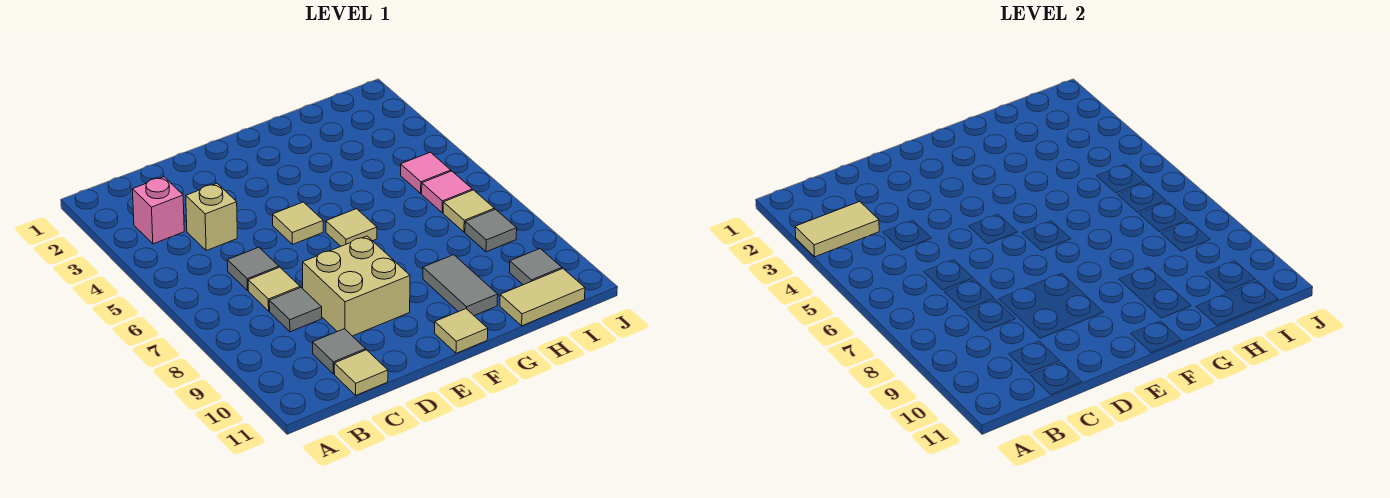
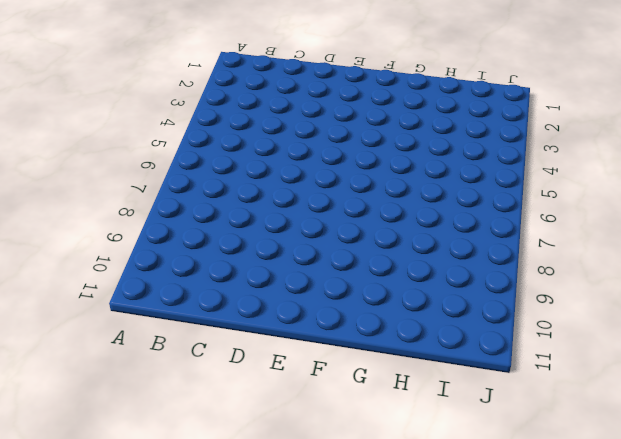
none -> pink brick B3 level 1
none -> tan brick C4 level 1
none -> grey tile C6 level 1

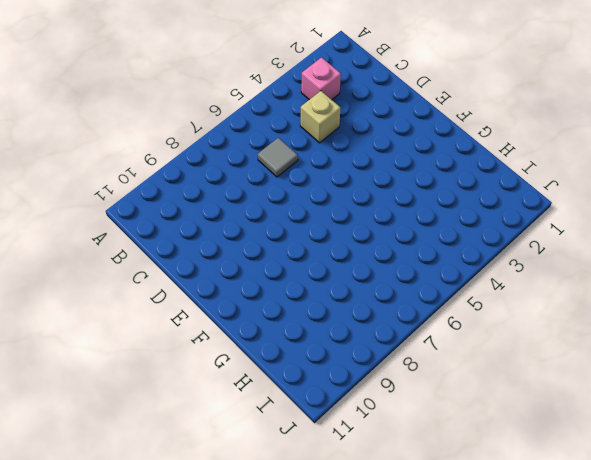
none -> tan tile C7 level 1
none -> grey tile C8 level 1
none -> grey tile C10 level 1

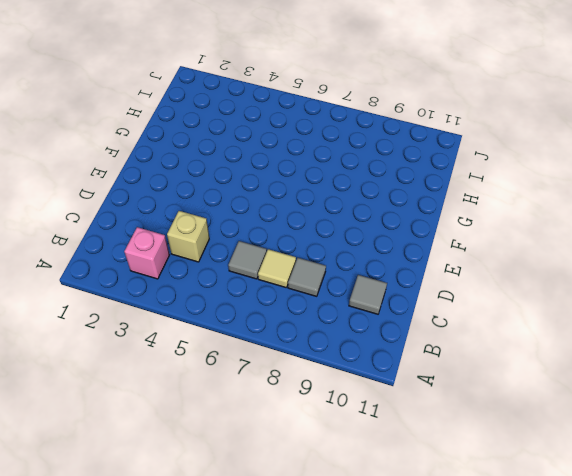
none -> tan tile C11 level 1
none -> tan brick D8:E9 level 1
none -> tan tile E5 level 1

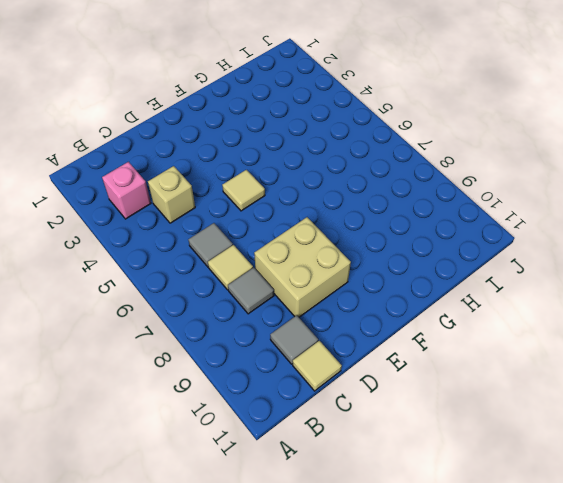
none -> tan tile F6 level 1
none -> tan tile F11 level 1
none -> grey tile G9:G10 level 1

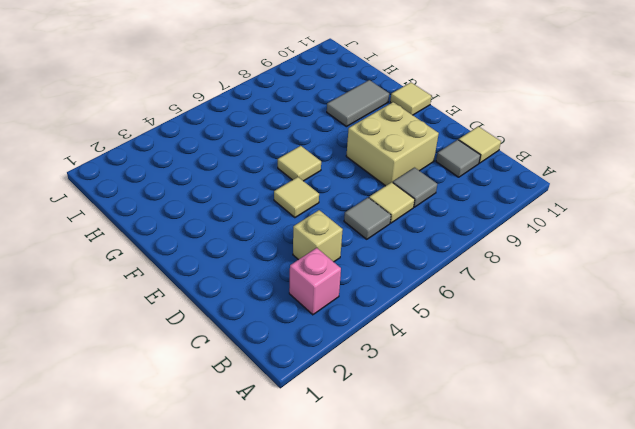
none -> tan tile H11:I11 level 1
none -> pink tile I5 level 1
none -> pink tile I6 level 1

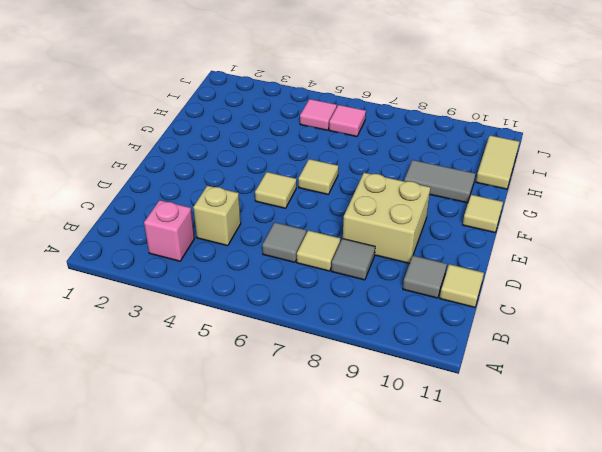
none -> tan tile I7 level 1
none -> grey tile I8 level 1
none -> grey tile I10 level 1

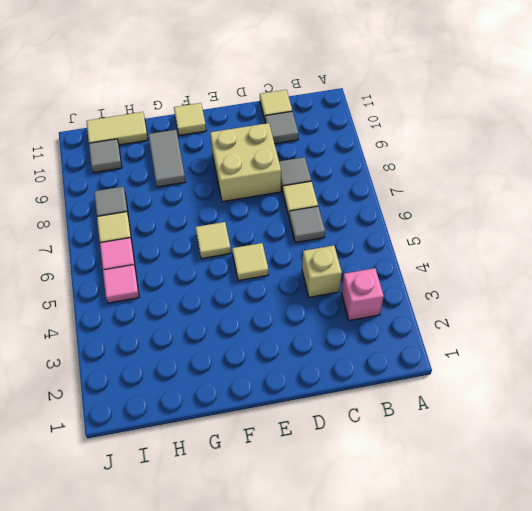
none -> tan tile A3:B3 level 2

